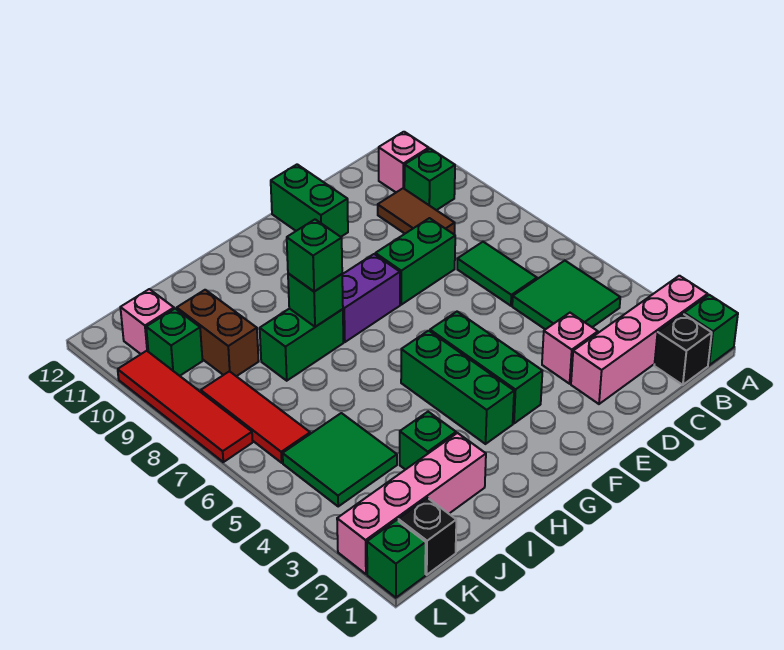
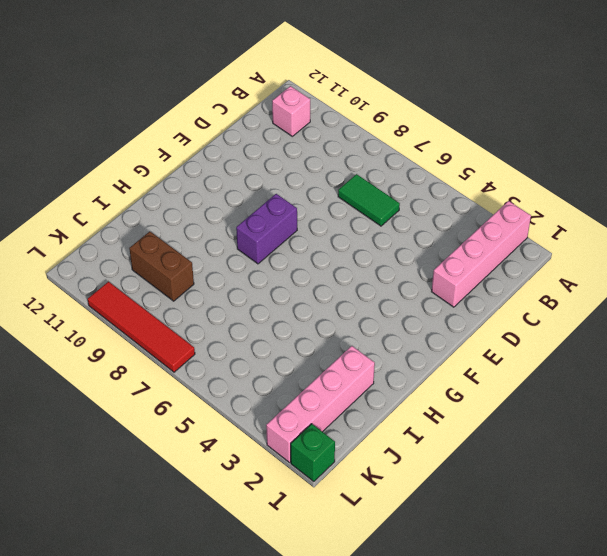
none -> green brick A1 level 1
none -> black brick B1 level 1
none -> green tile B4:C5 level 1

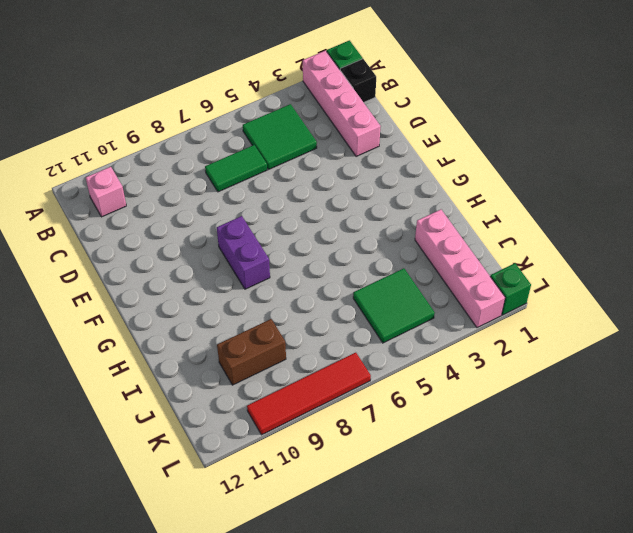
none -> green brick B10 level 1
none -> brown tile C9:C10 level 1
none -> pink brick D3 level 1

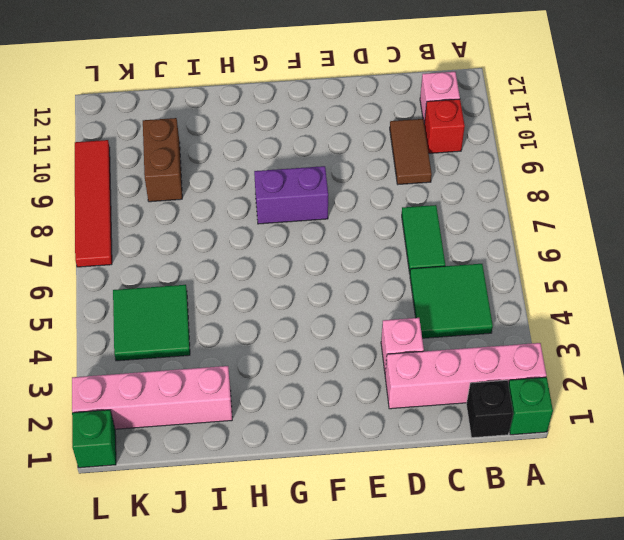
red brick B10 level 1 -> green brick B10 level 1
none -> green brick D8:E8 level 1
none -> green brick E11:E12 level 1
none -> green brick F3:F5 level 1

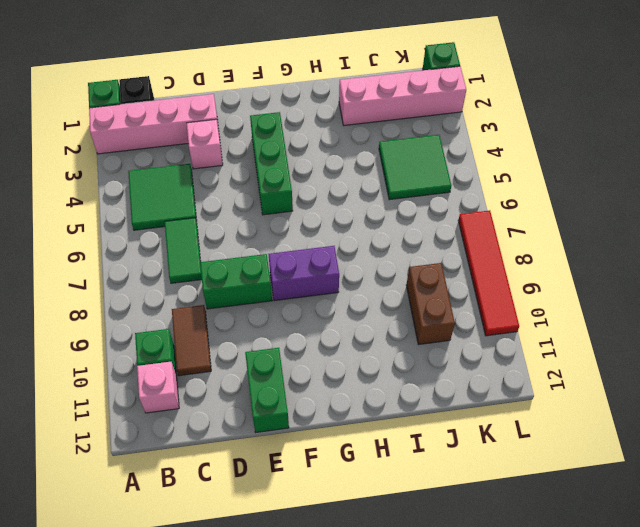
none -> green brick G3:G5 level 1
none -> green brick H8:I8 level 1
none -> green brick I3 level 1

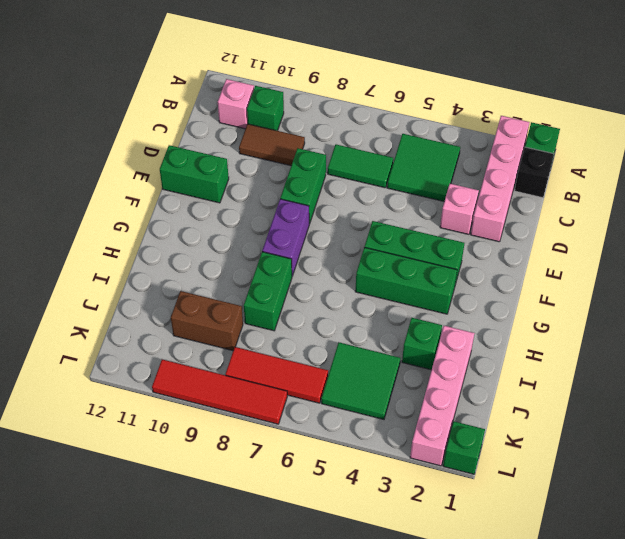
none -> black brick K1 level 1
none -> green brick K10 level 1
none -> pink brick K11 level 1

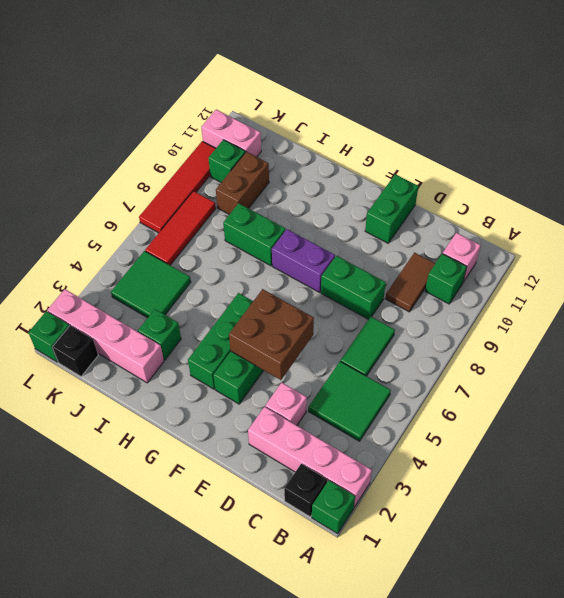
brown brick E4:F5 level 2 -> none
pink brick K11:L11 level 1 -> pink brick K11 level 1
none -> green brick H8 level 2
none -> green brick H8 level 3

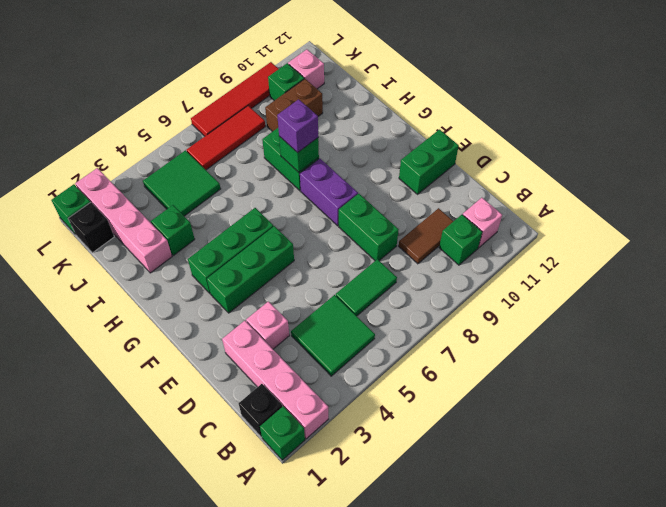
purple brick H8 level 3 -> green brick H8 level 3

